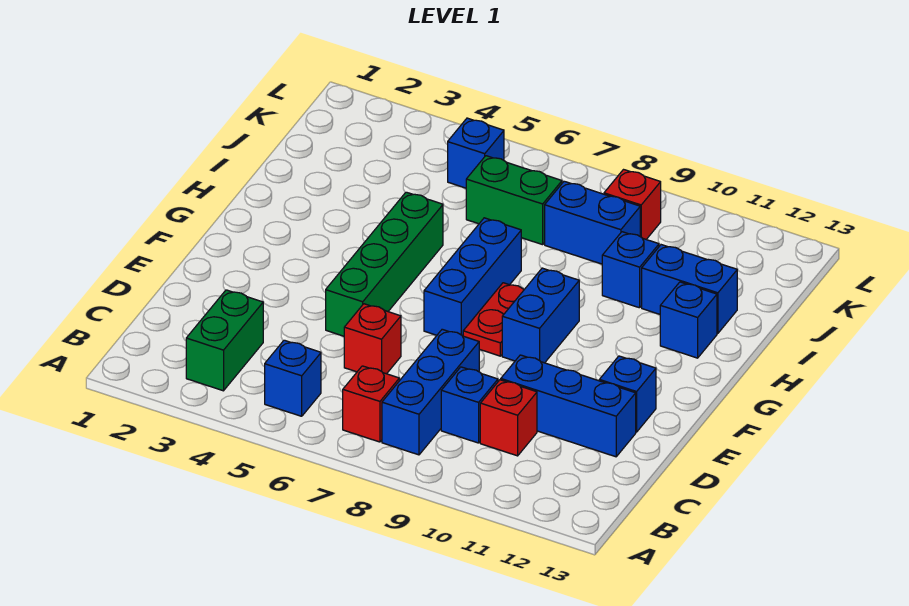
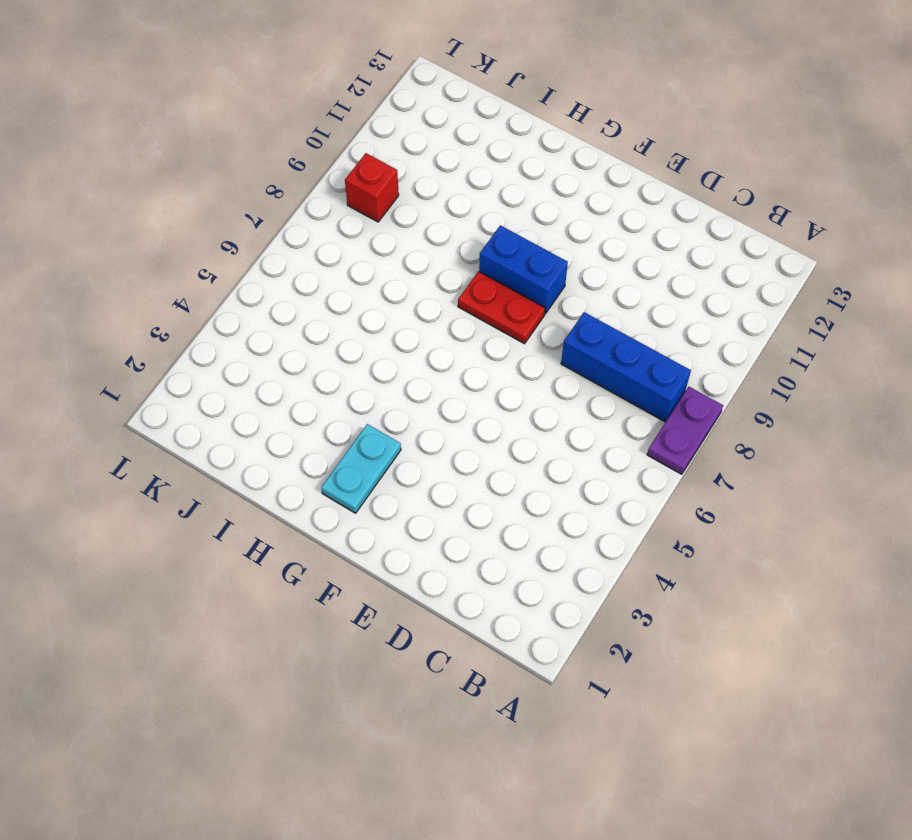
purple plate A7:A8 level 1 -> none
cyan plate G2:G3 level 1 -> none
none -> green brick B3:C3 level 1
none -> blue brick B5 level 1
none -> red brick B7 level 1

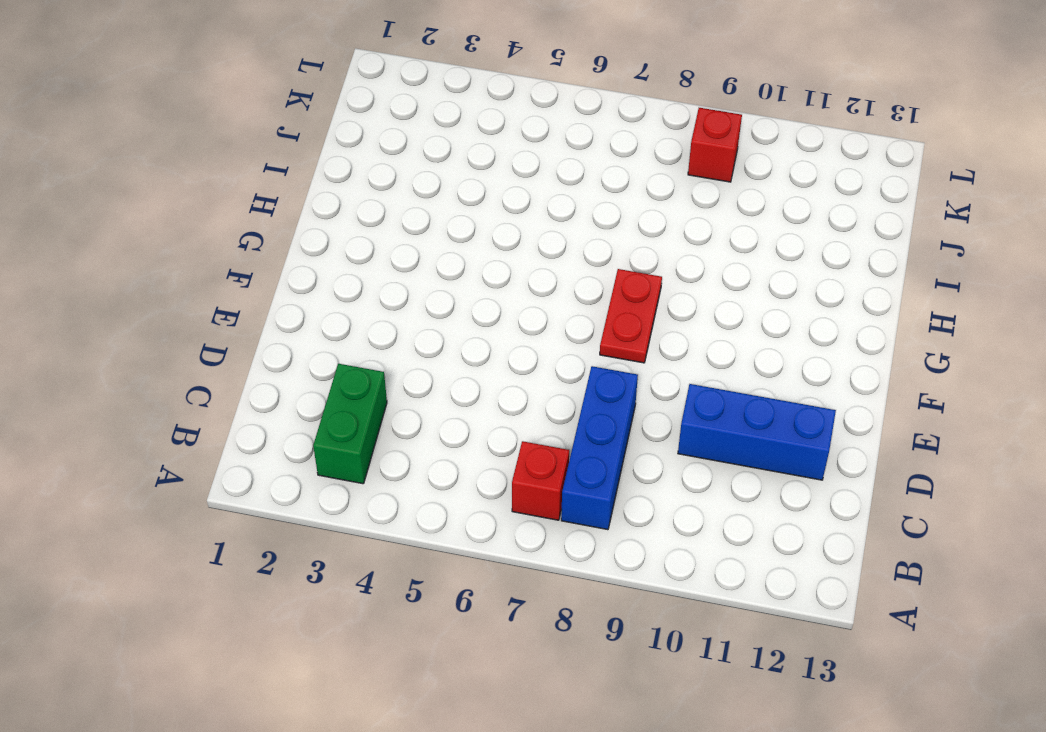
none -> blue brick B5 level 1
none -> blue brick C9 level 1
none -> red brick C10 level 1

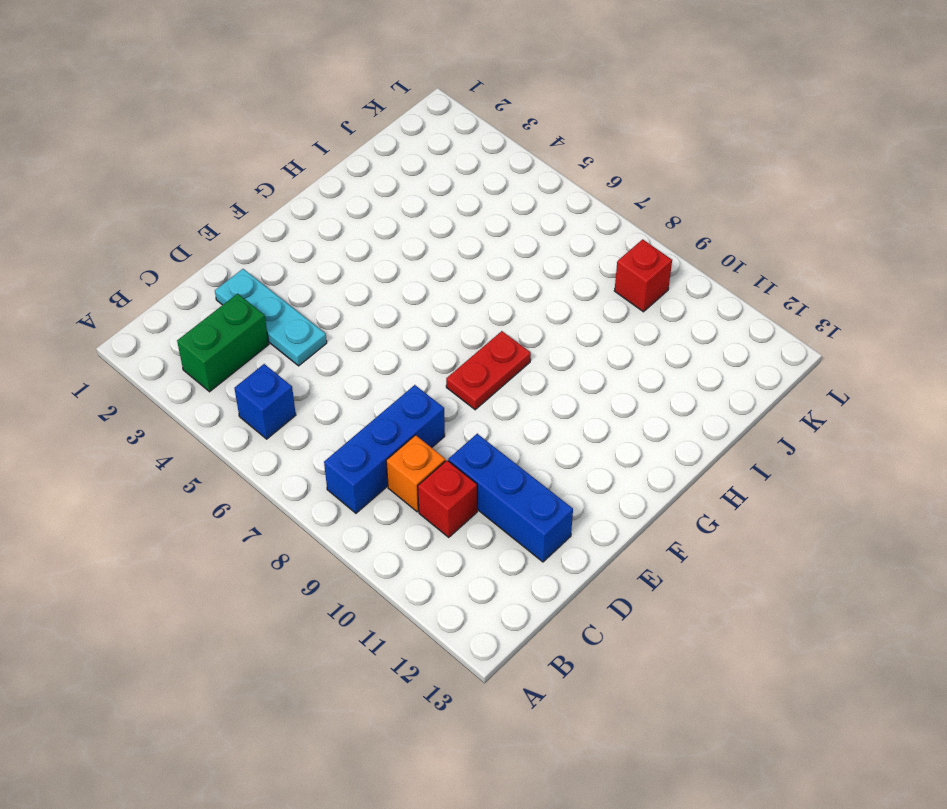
orange brick C9 level 1 -> blue brick C9 level 1
cyan plate D2:D4 level 1 -> none
none -> red brick B7 level 1
none -> red brick D6 level 1
none -> green brick E5:H5 level 1

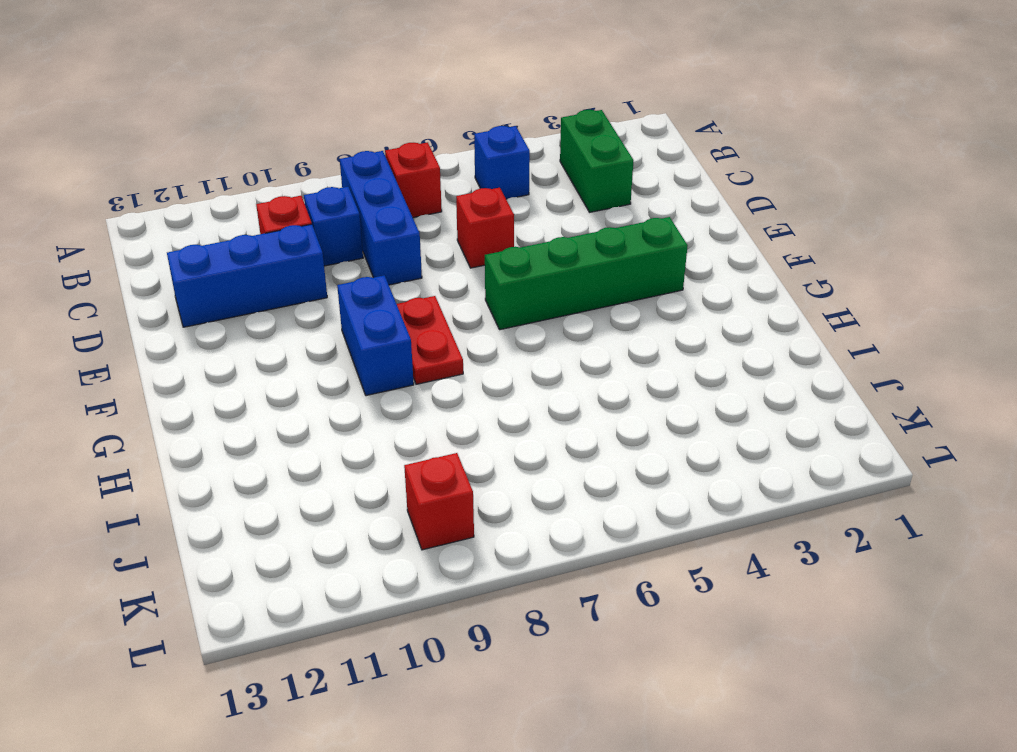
green brick F3:F6 level 1 -> green brick E5:H5 level 1
none -> blue brick E12 level 1
none -> blue brick F7:H7 level 1
none -> blue brick H12 level 1

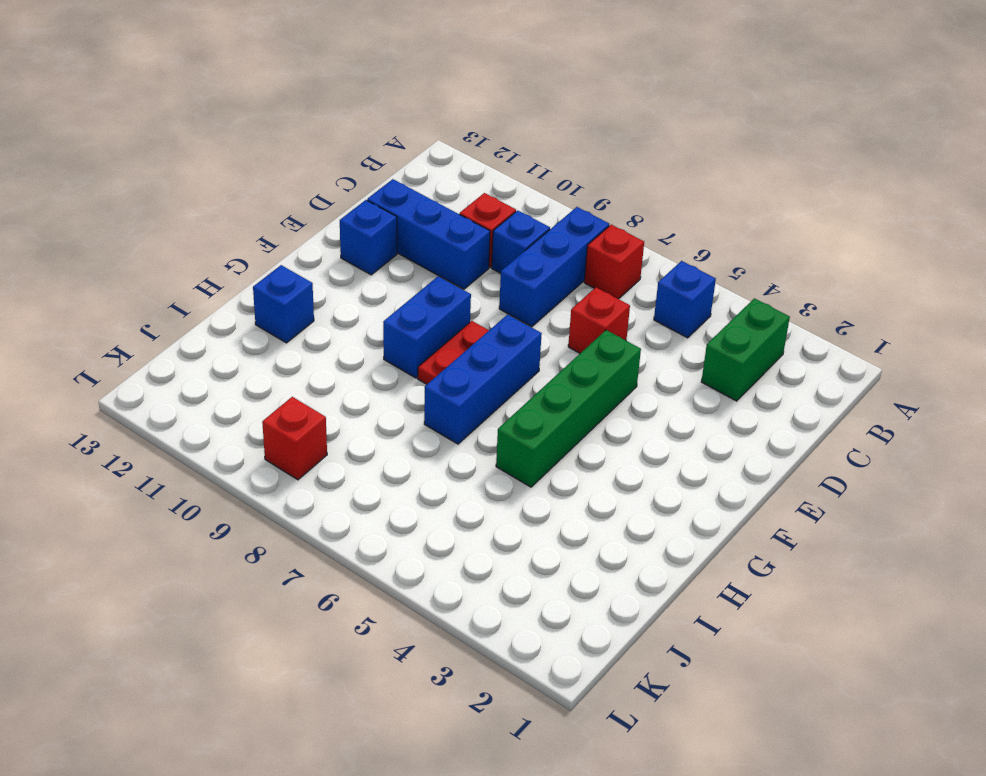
none -> blue brick I10 level 1
none -> blue brick I11:I12 level 1
none -> green brick J6:J7 level 1

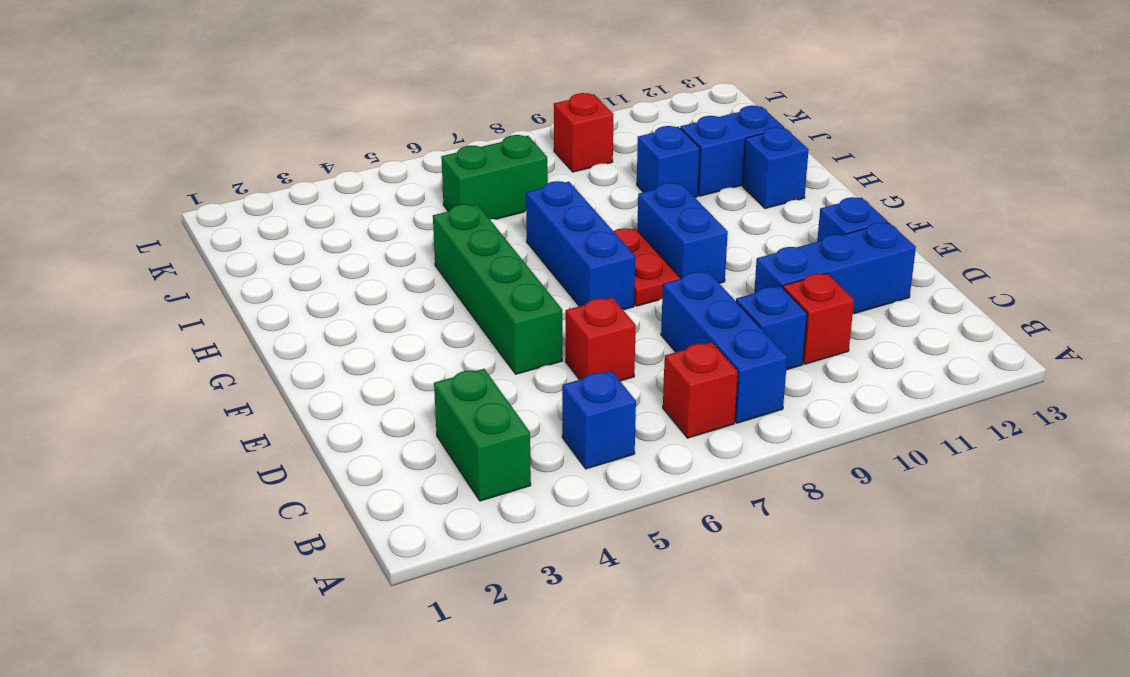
none -> blue brick J8:J9 level 1
none -> blue brick K5 level 1

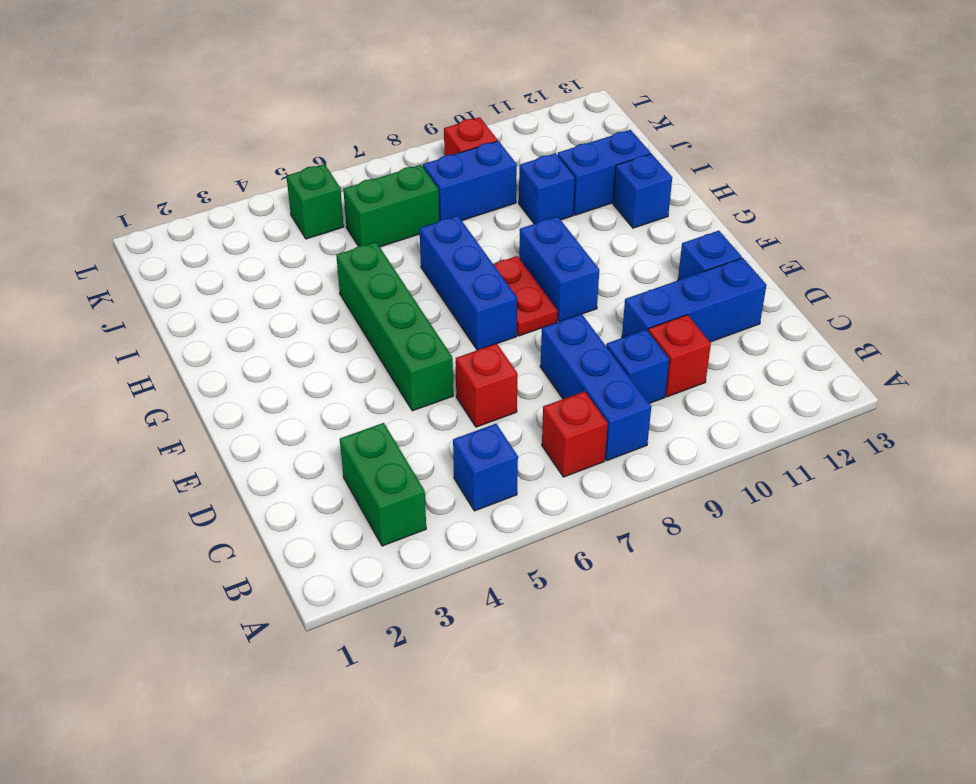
green brick K5 level 1 -> blue brick K5 level 1

